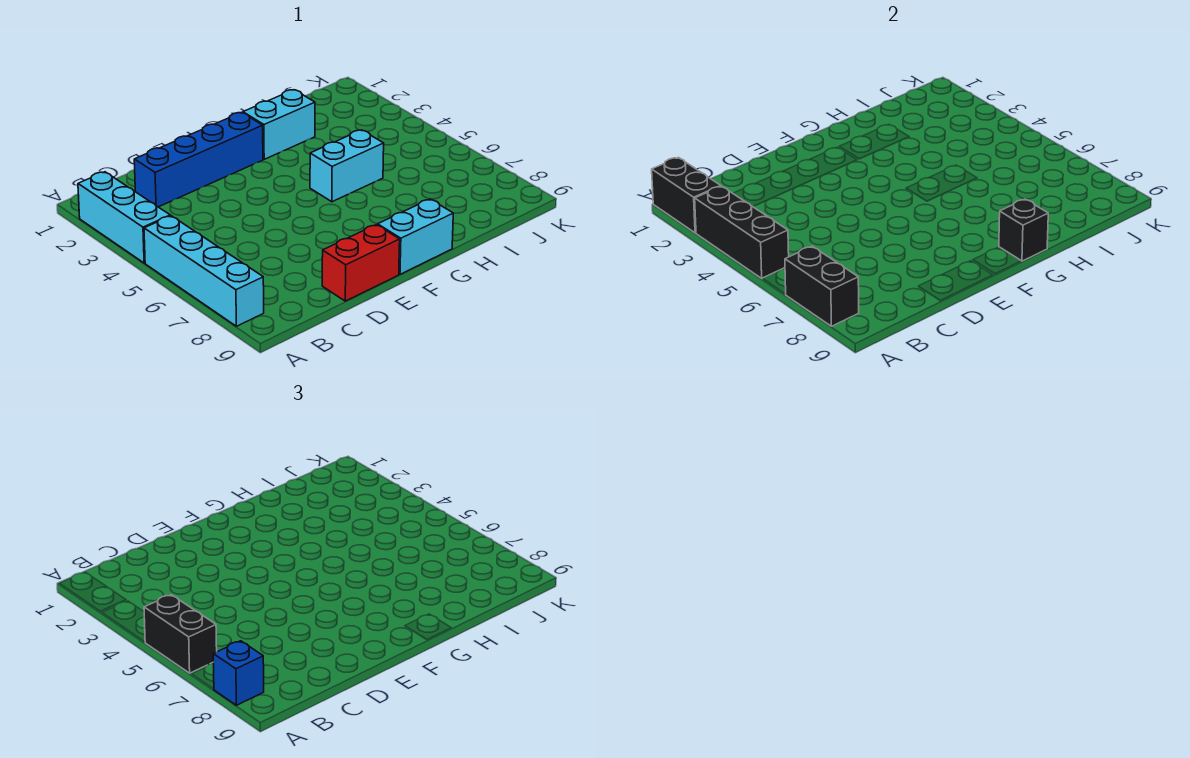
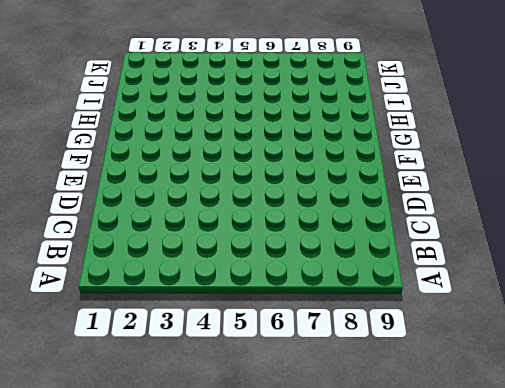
none -> cyan brick A2:A4 level 1
none -> cyan brick A5:A8 level 1
none -> blue brick C2:F2 level 1

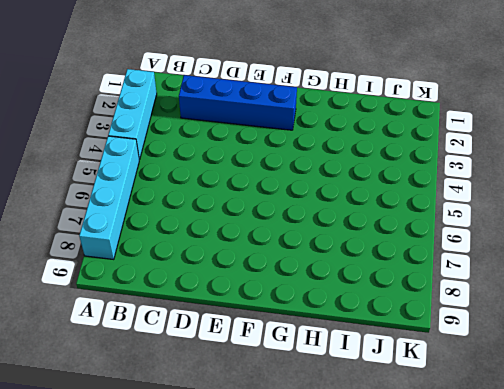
none -> red brick D9:E9 level 1
none -> cyan brick F9:G9 level 1
none -> cyan brick G2:H2 level 1

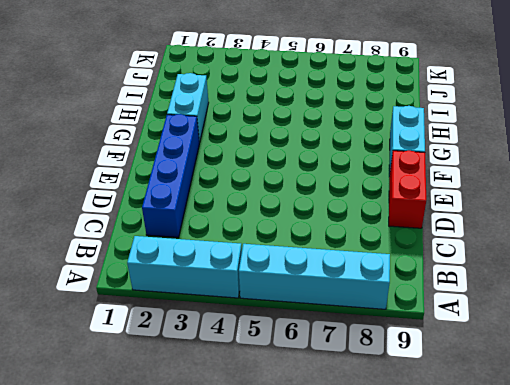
none -> cyan brick G5:H5 level 1
none -> black brick A1:A2 level 2
none -> black brick A3:A5 level 2

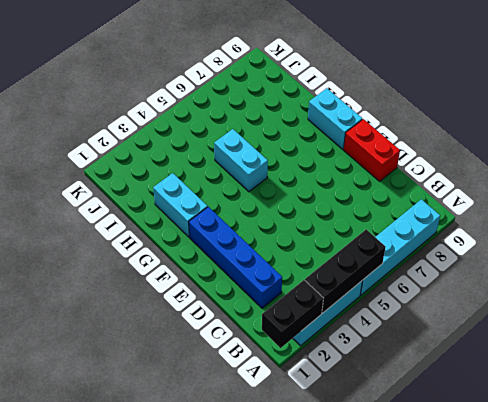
none -> black brick A7:A8 level 2
none -> black brick G9 level 2
none -> black brick A5:A6 level 3

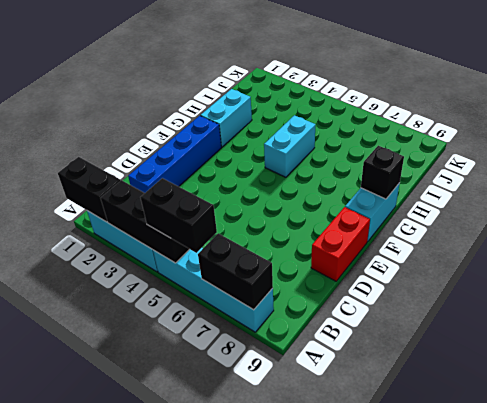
none -> blue brick A8 level 3

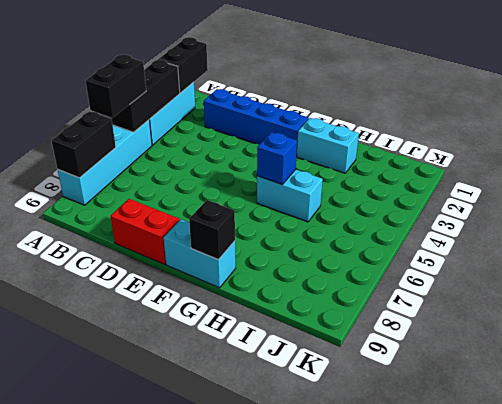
blue brick G5 level 2 -> blue brick A8 level 3

